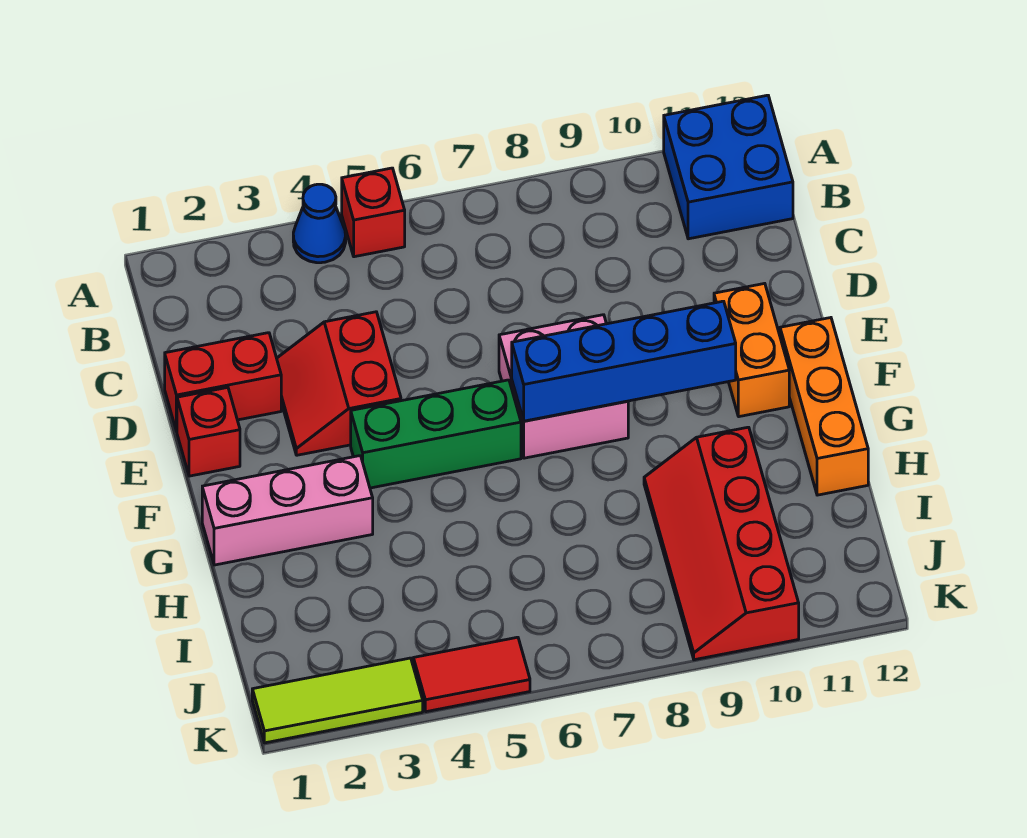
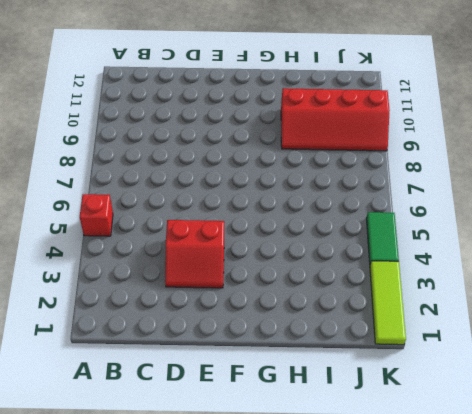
green tile K4:K5 level 1 -> red tile K4:K5 level 1
none -> blue cone A4 level 1
none -> blue brick A11:B12 level 1
none -> red brick D1:D2 level 1

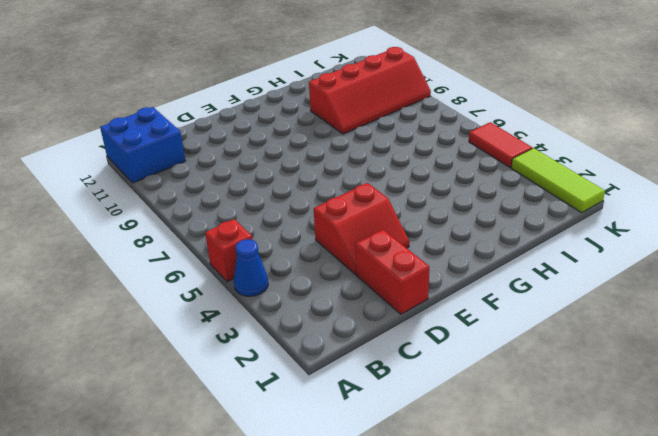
none -> red brick E1 level 1
none -> pink brick E7:F8 level 1
none -> orange brick E11:F11 level 1

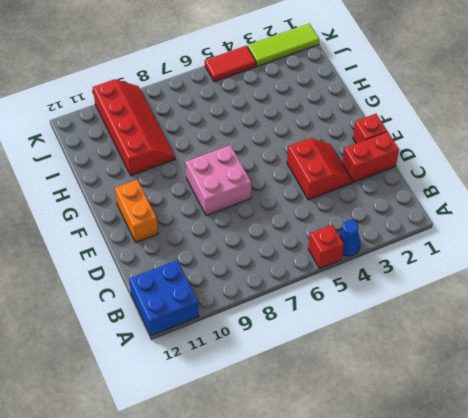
none -> green brick F4:F6 level 1
none -> orange brick F12:H12 level 1
none -> pink brick G1:G3 level 1

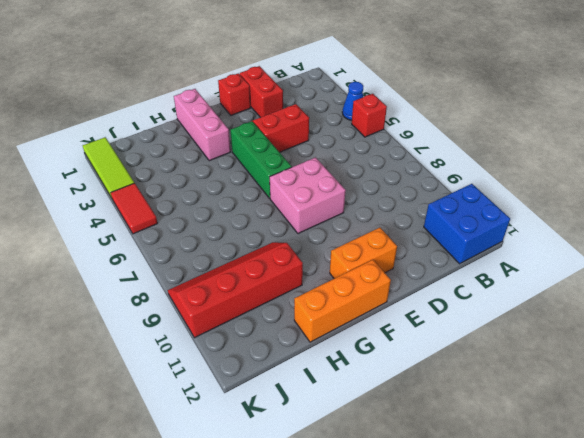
none -> blue brick F7:F10 level 2

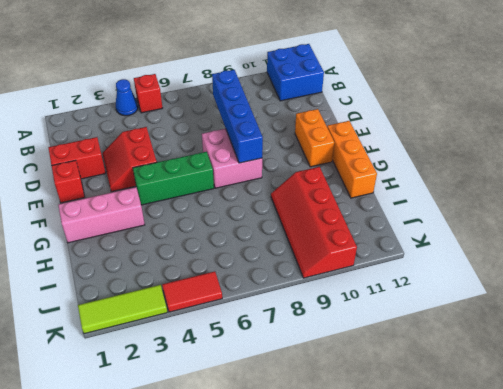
blue brick C8:F8 level 2 -> blue brick F7:F10 level 2

